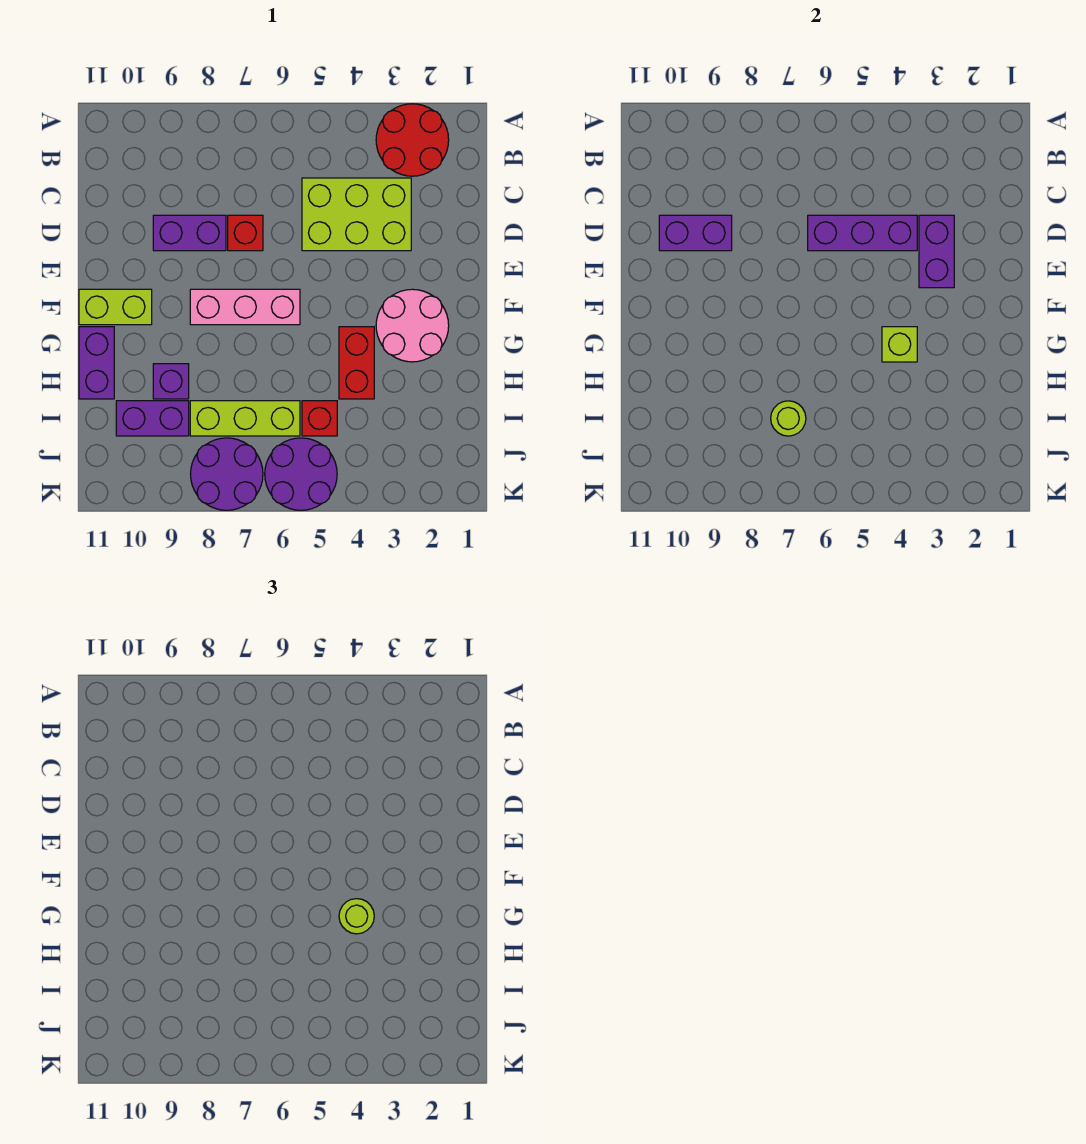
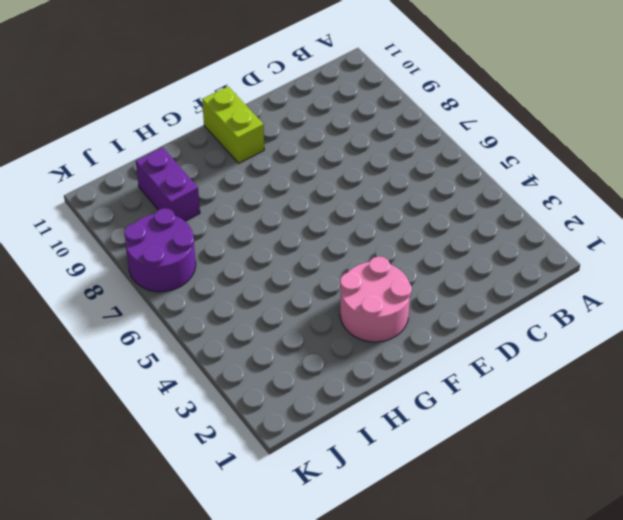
none -> red round brick A2:B3 level 1
none -> lime brick C3:D5 level 1
none -> red brick D7 level 1

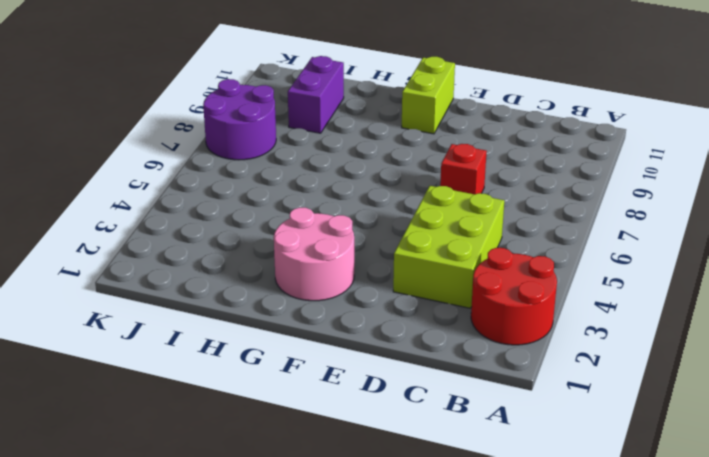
none -> purple brick D8:D9 level 1
none -> pink brick F6:F8 level 1
none -> red brick G4:H4 level 1

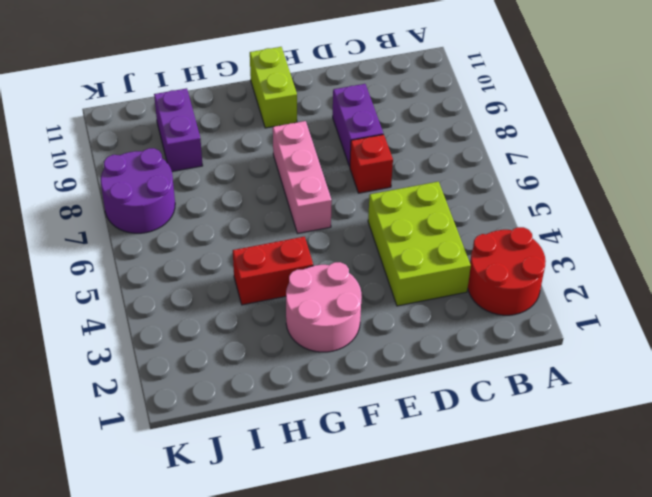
none -> purple brick G11:H11 level 1
none -> purple brick H9 level 1
none -> red brick I5 level 1

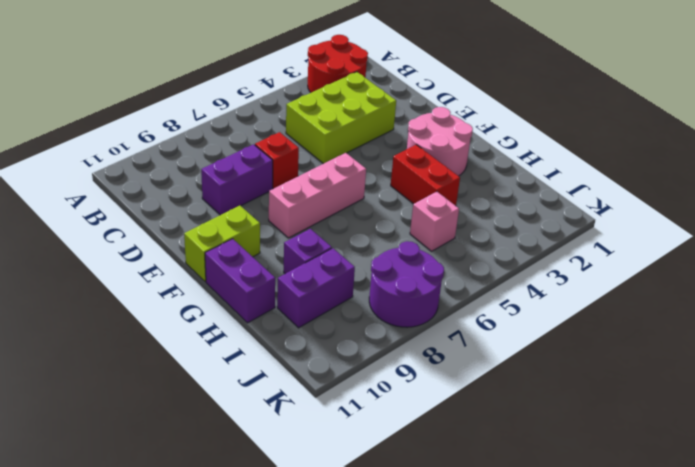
pink brick I5 level 1 -> red brick I5 level 1
none -> lime brick I6:I8 level 1
none -> purple round brick J5:K6 level 1
none -> purple brick D3:E3 level 2

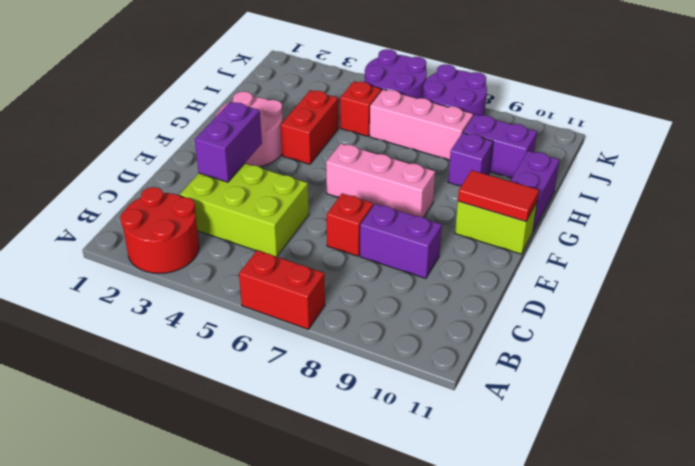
red brick A6:A7 level 1 -> none
red tile F10:F11 level 2 -> none
pink brick I6:I8 level 1 -> lime brick I6:I8 level 1
none -> purple brick D4:D6 level 2
none -> purple brick D9:D10 level 2
none -> lime brick G4 level 2

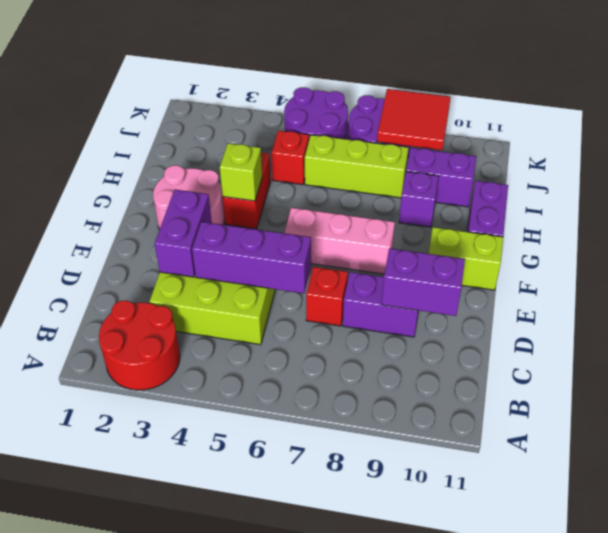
red tile J8:K9 level 2 -> none
none -> lime round brick I7 level 2
none -> lime round brick G4 level 3

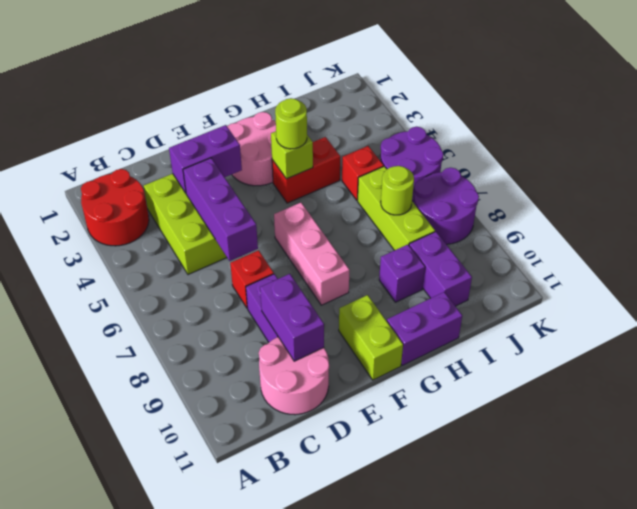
pink round brick C10:D11 level 1 -> none

